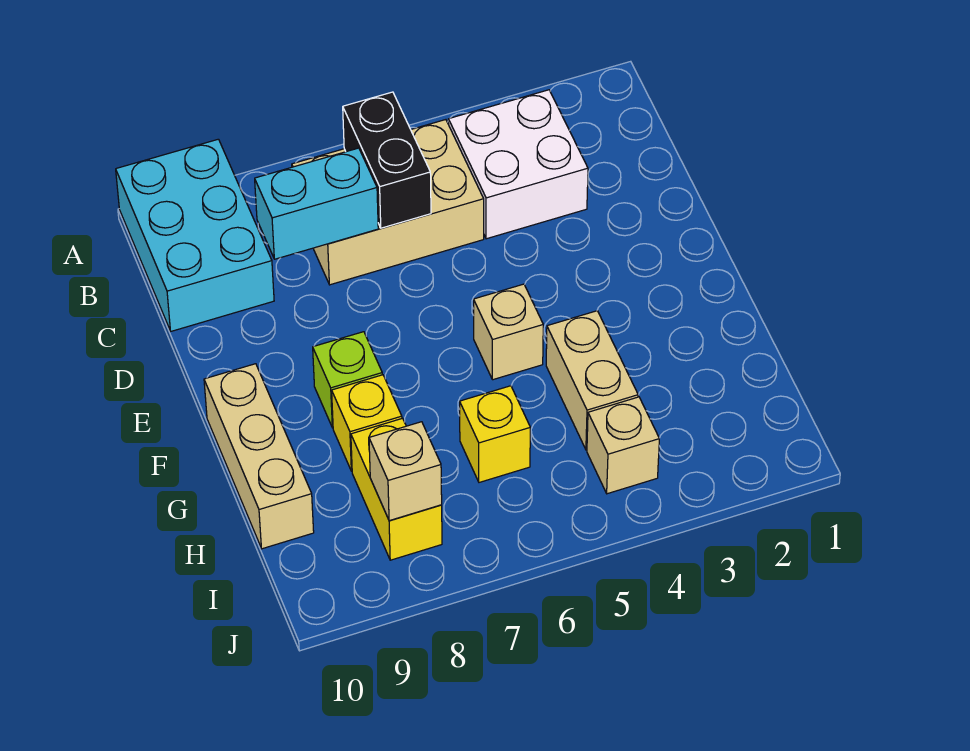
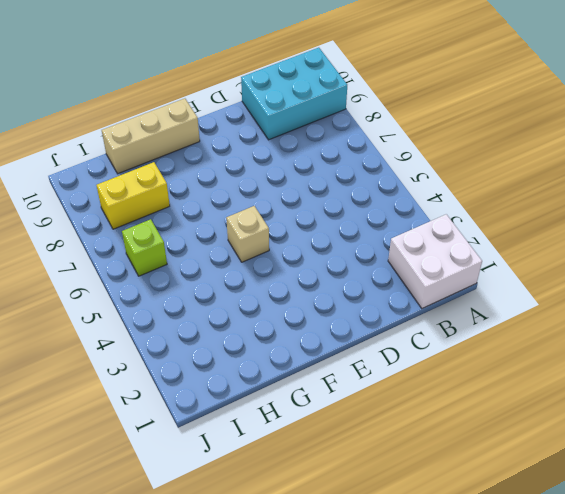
white brick A1:B2 level 1 -> white brick B3:C4 level 1
lime brick I6 level 1 -> lime brick F8 level 1
none -> tan brick B5:C7 level 1
none -> tan brick G4:H4 level 1
none -> yellow brick G8 level 1

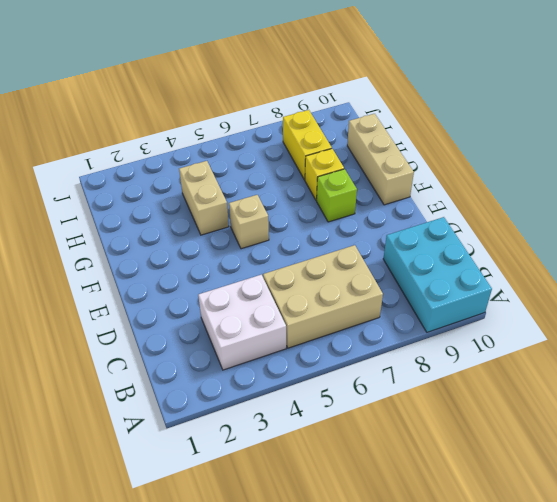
none -> yellow brick H6 level 1
none -> tan brick I4 level 1
none -> black brick B6:C6 level 2

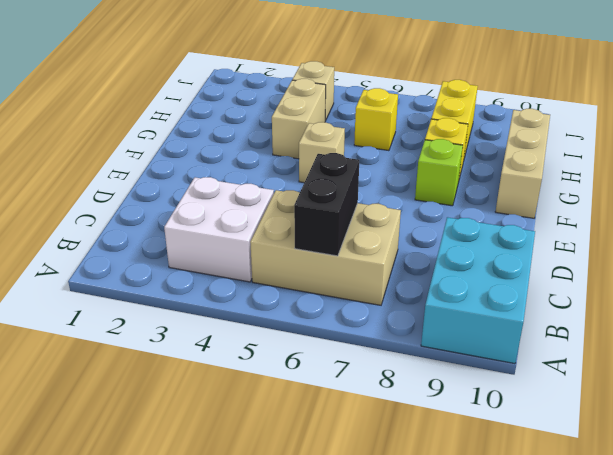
none -> cyan brick C7:C8 level 2
none -> tan brick I8 level 2

